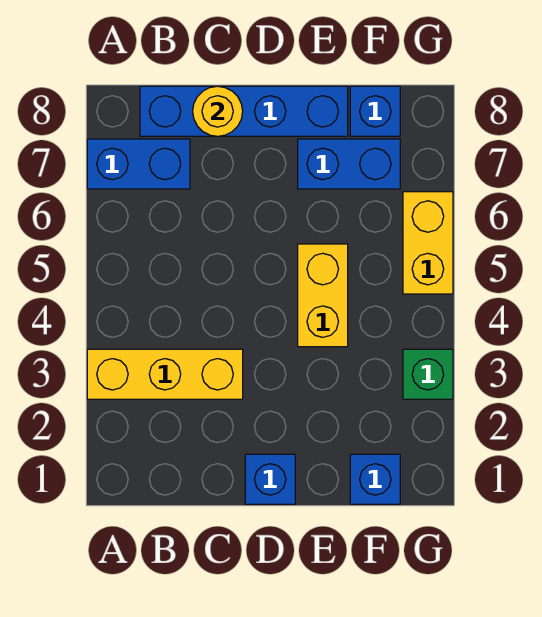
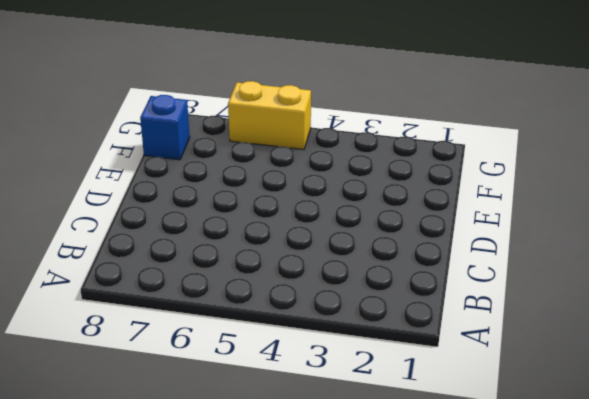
none -> yellow brick A3:C3 level 1
none -> blue brick A7:B7 level 1

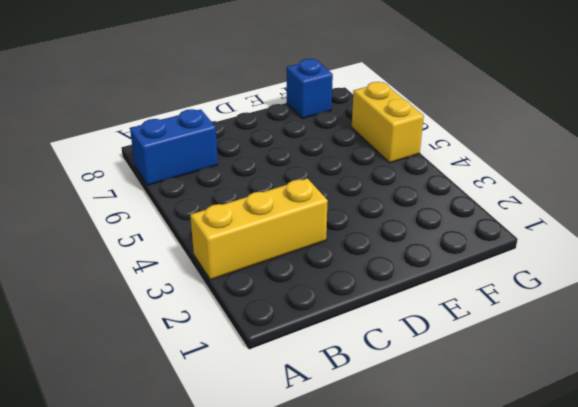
none -> blue brick B8:E8 level 1
none -> blue brick D1 level 1

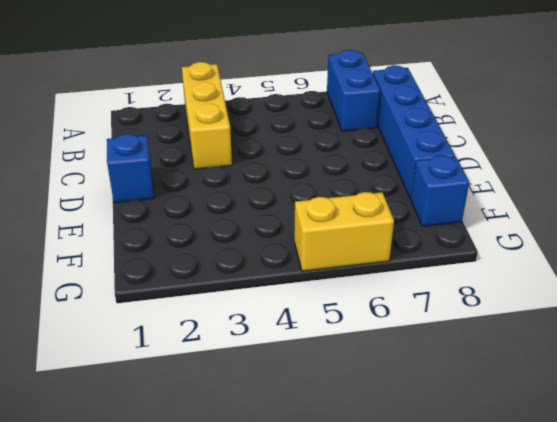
none -> yellow brick E4:E5 level 1
none -> blue brick E7:F7 level 1

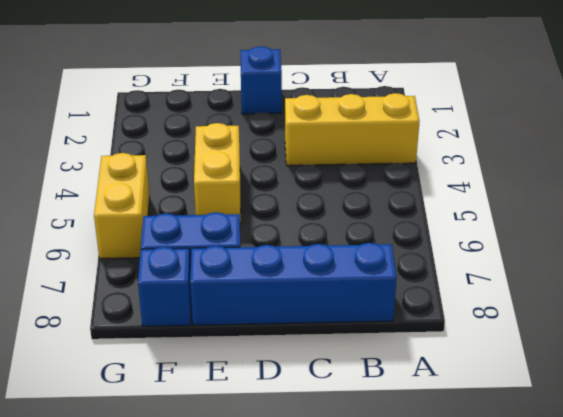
none -> blue brick A7:B7 level 1
none -> blue brick F1 level 1

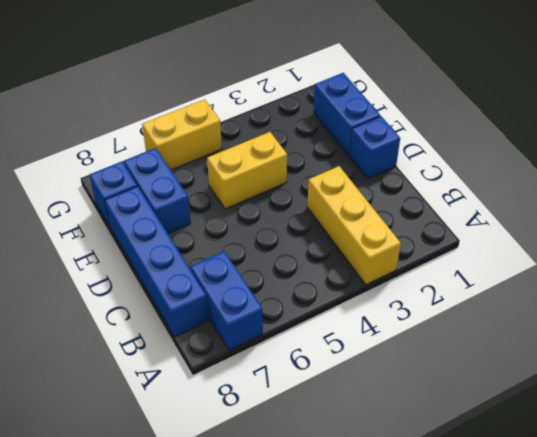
blue brick E1:F1 level 1 -> blue brick F1 level 1
none -> green brick G3 level 1
none -> yellow round brick C8 level 2

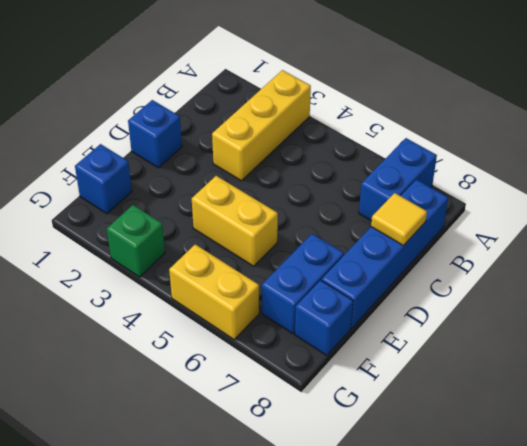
yellow tile C8 level 2 -> yellow round brick C8 level 2

